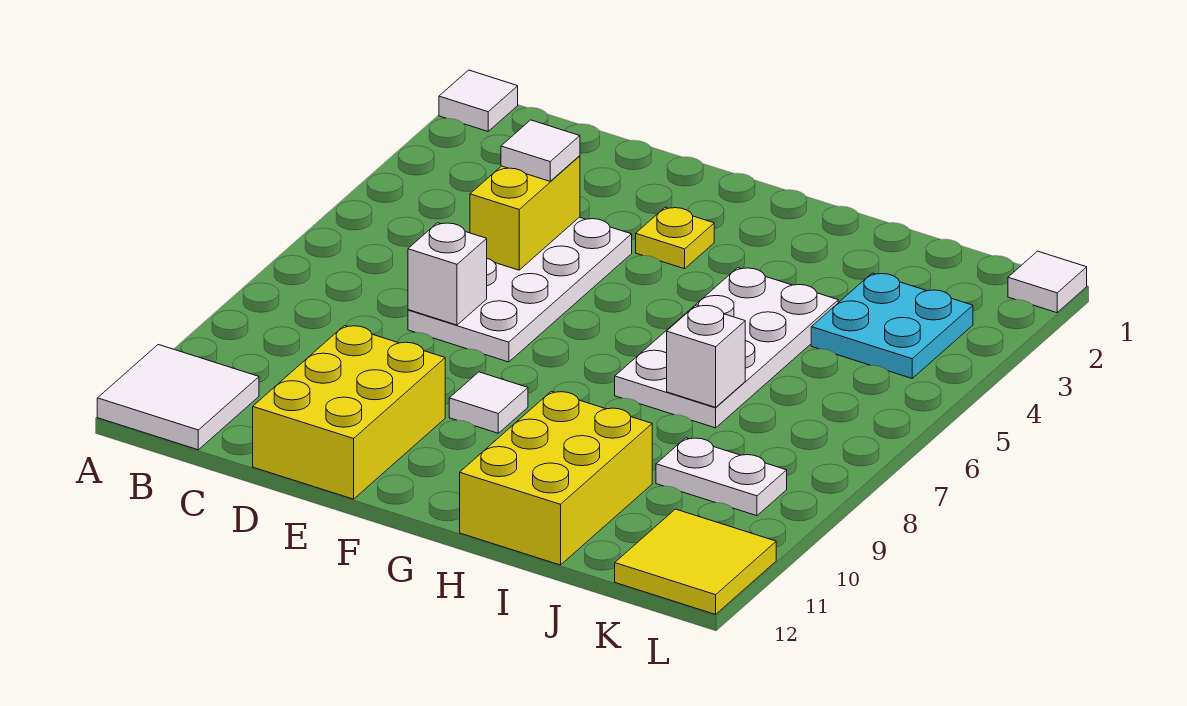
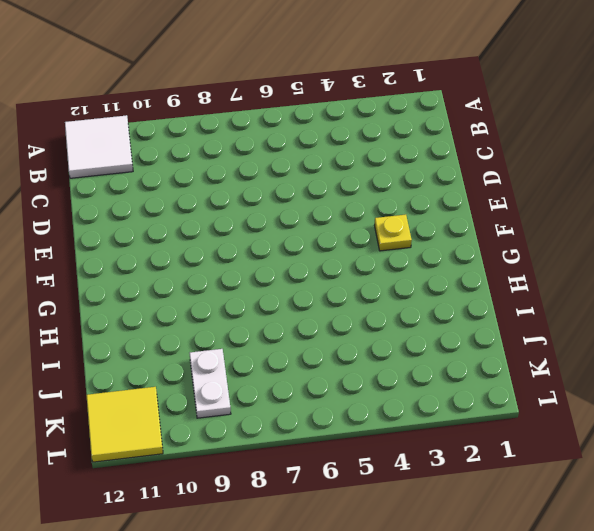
none -> white tile A1 level 1
none -> white plate D4:E7 level 1
none -> yellow brick D10:E12 level 1

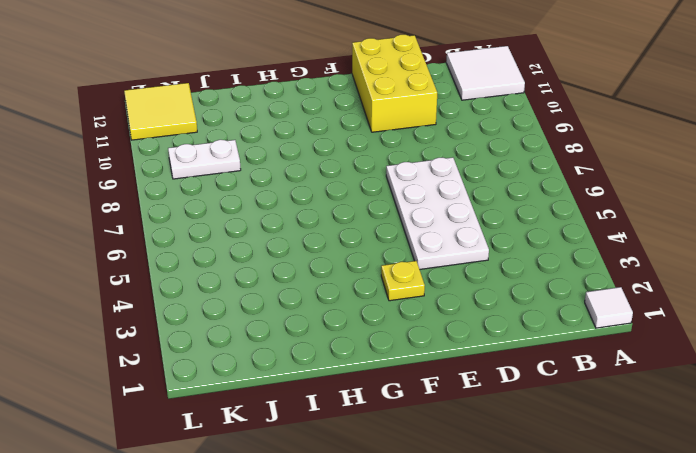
none -> white tile F9 level 1
none -> white plate H4:I7 level 1
none -> yellow brick H10:I12 level 1

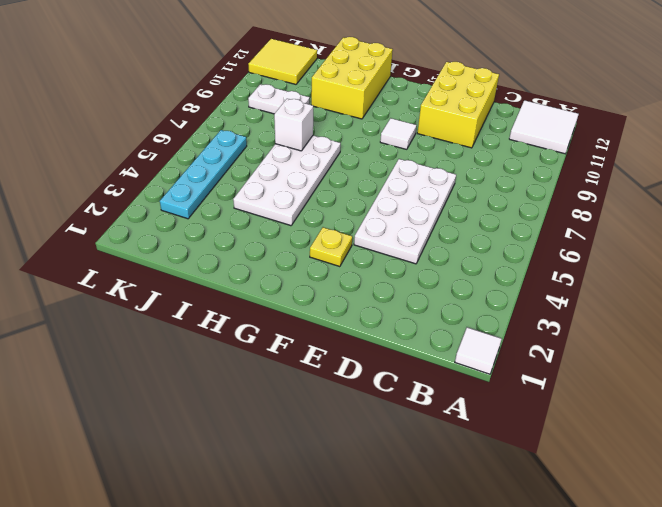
cyan plate K3:K6 level 1 -> cyan plate J3:K4 level 1
none -> white tile L1 level 1
none -> yellow brick D4:D5 level 2
none -> white brick D7 level 2

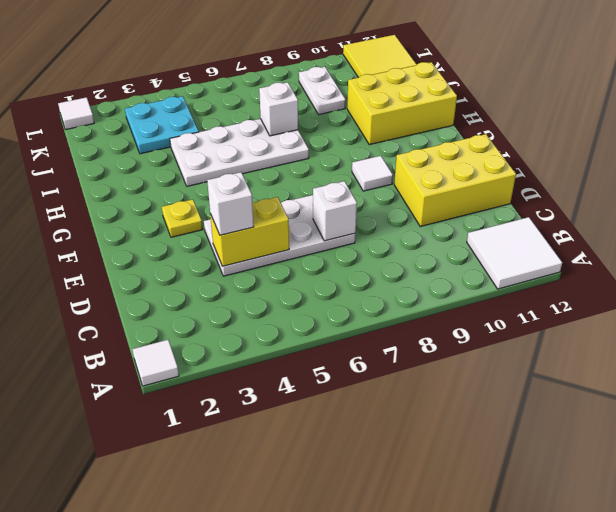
white brick D4 level 3 -> white tile D4 level 3

